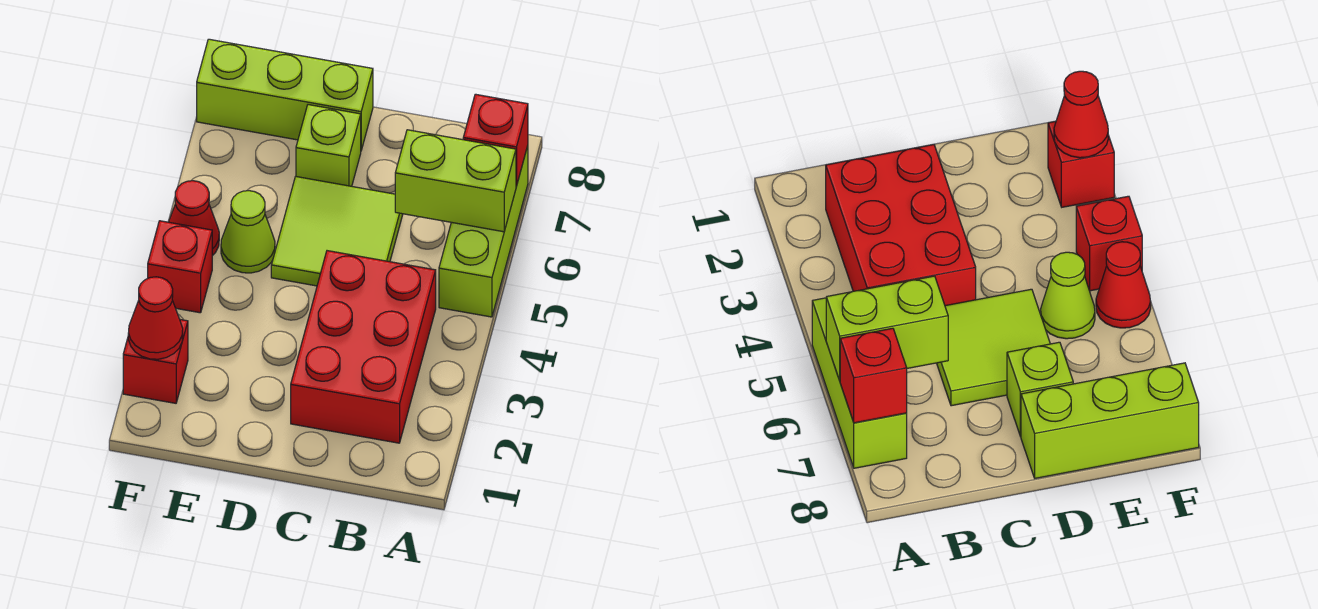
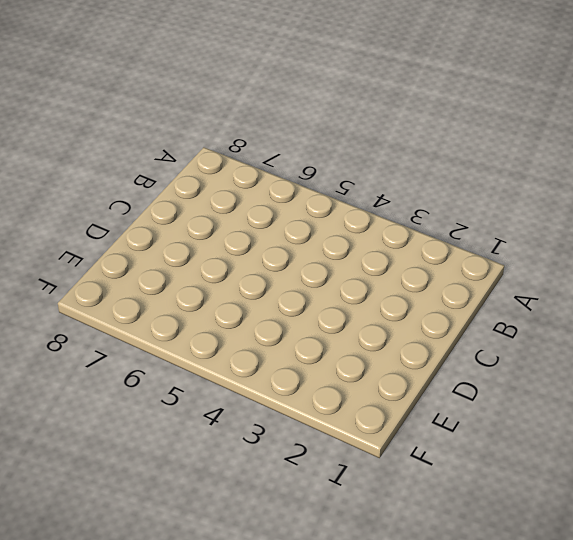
none -> lime brick A5:A7 level 1
none -> red brick B2:C4 level 1
none -> lime tile C5:D6 level 1

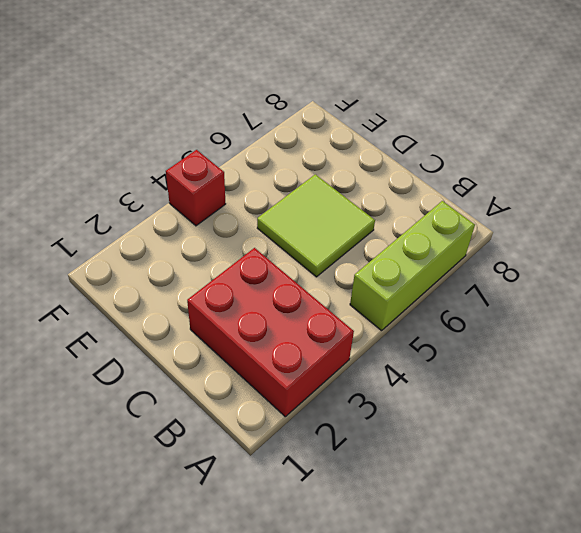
red brick A2:C3 level 1 -> red brick B2:C4 level 1
none -> lime brick D7 level 1
none -> lime brick D8:F8 level 1
none -> lime cone E5 level 1

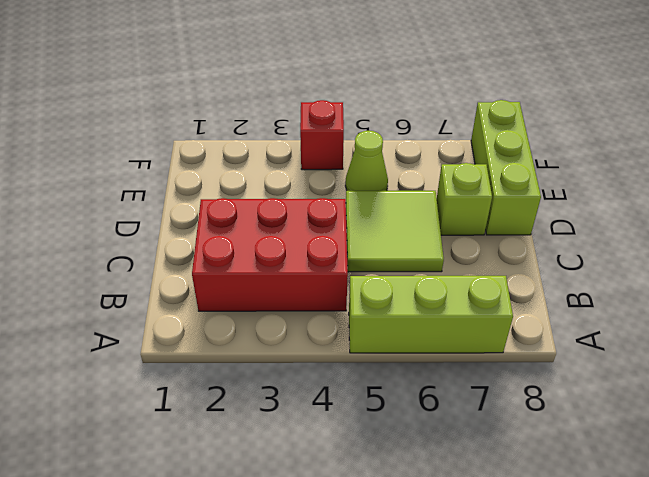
none -> red brick F2 level 1
none -> red cone F5 level 1
none -> lime brick A6:B6 level 2

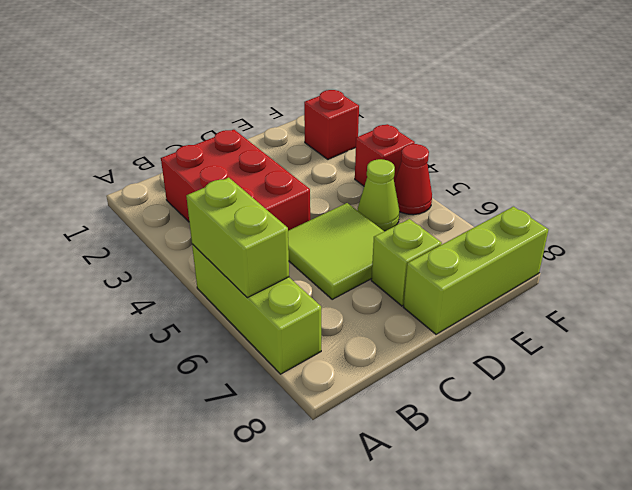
lime brick A5:A6 level 2 -> lime brick A6:B6 level 2
none -> red brick A7 level 2
none -> red cone F2 level 2

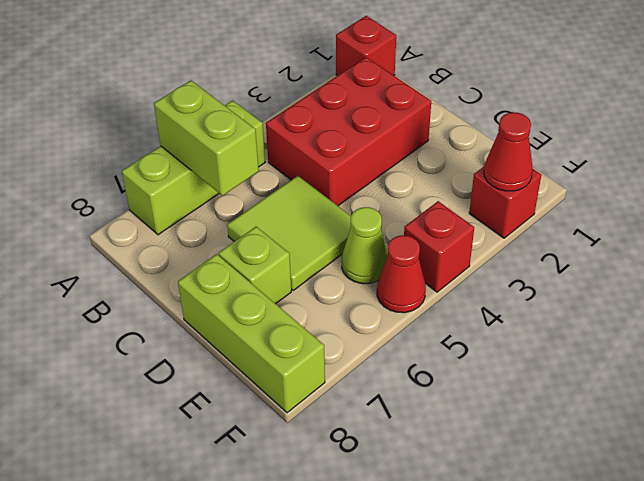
red brick A1 level 1 -> red brick A7 level 2

